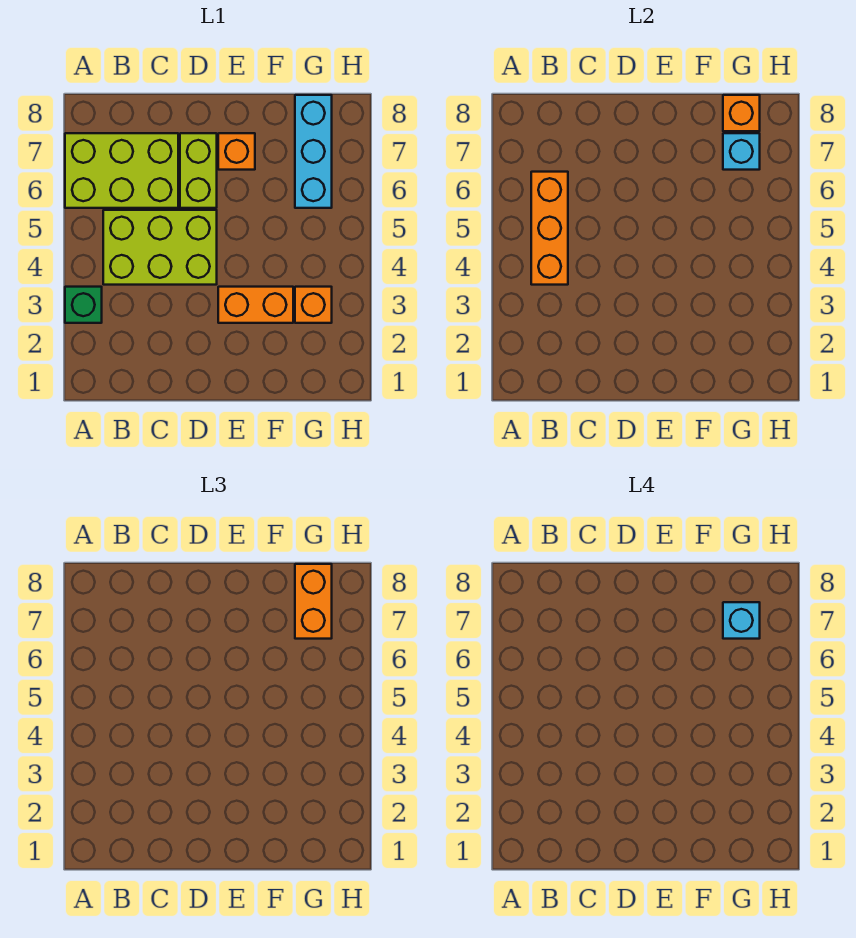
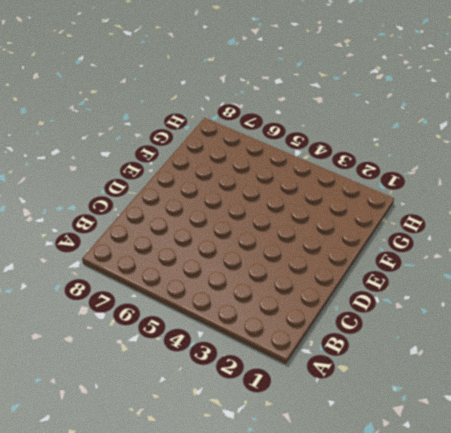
none -> green brick A3 level 1
none -> lime brick A6:C7 level 1
none -> lime brick B4:D5 level 1

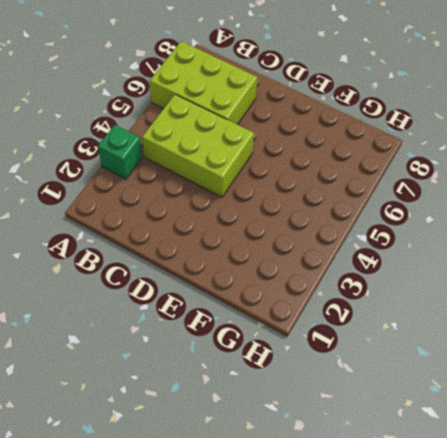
none -> lime brick D6:D7 level 1
none -> orange brick E3:F3 level 1
none -> orange brick E7 level 1

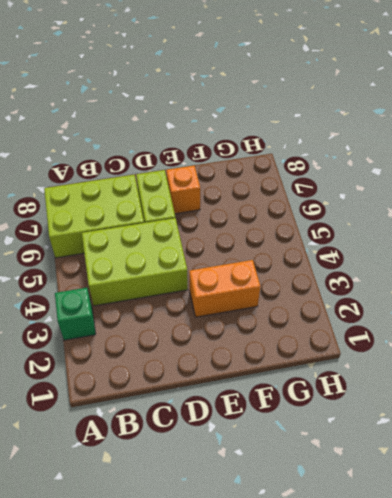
none -> orange brick G3 level 1
none -> cyan brick G6:G8 level 1
none -> orange brick B4:B6 level 2

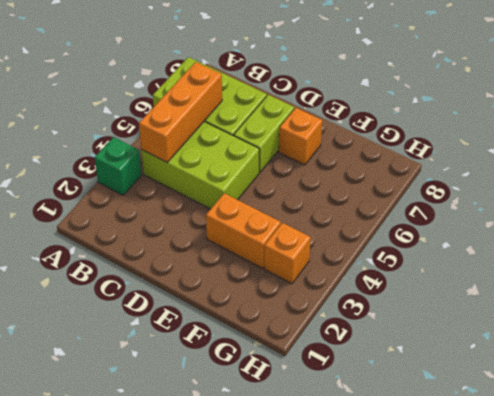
none -> cyan brick G6:G8 level 1
none -> cyan brick G7 level 2
none -> orange brick G8 level 2

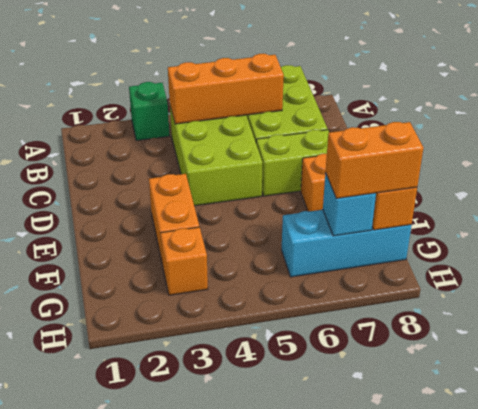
none -> cyan brick G7 level 4

